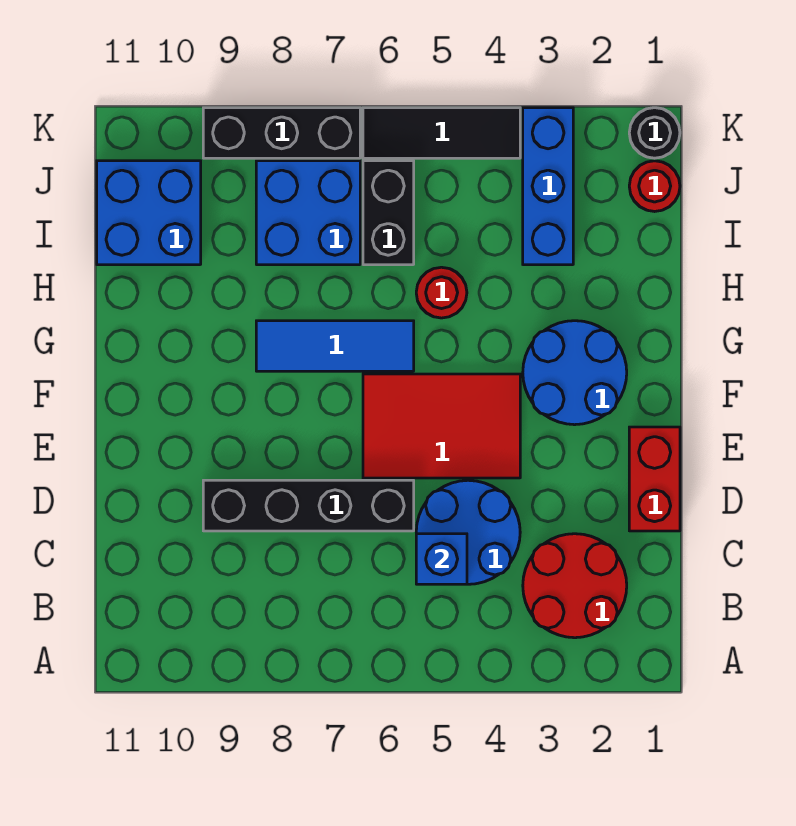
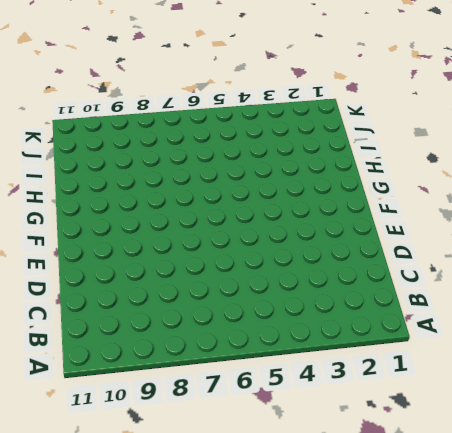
none -> red round brick B2:C3 level 1
none -> blue round brick C4:D5 level 1
none -> red brick D1:E1 level 1

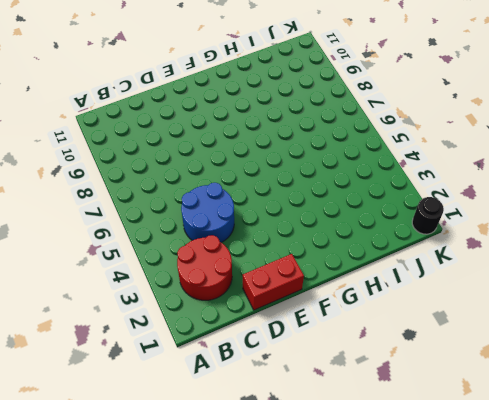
none -> black brick D6:D9 level 1
none -> red tile E4:F6 level 1
none -> blue round brick F2:G3 level 1

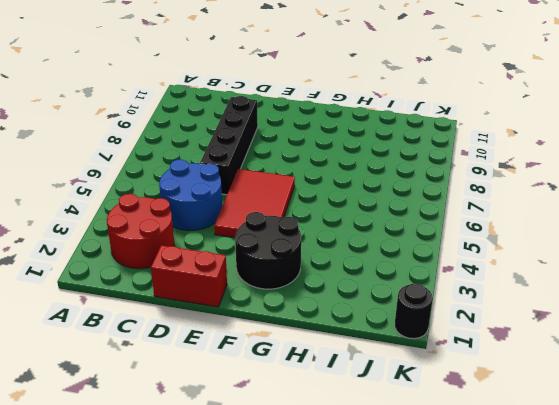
black round brick F2:G3 level 1 -> blue round brick F2:G3 level 1
none -> blue tile G6:G8 level 1
none -> red round brick H5 level 1
none -> blue brick I3:K3 level 1

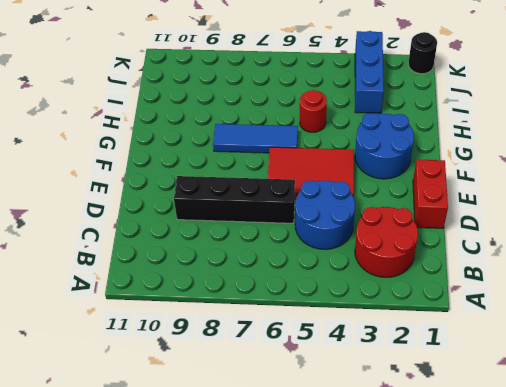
none -> black brick I6:J6 level 1
none -> blue brick I7:J8 level 1
none -> blue brick I10:J11 level 1

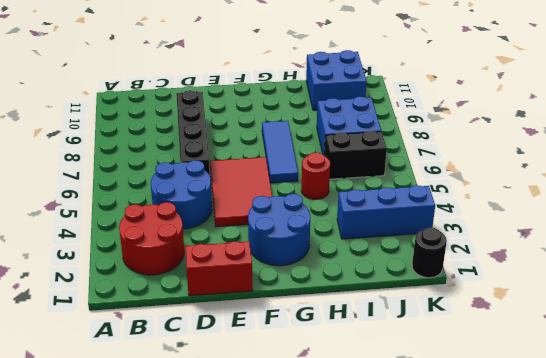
none -> red round brick J1 level 1
none -> black tile K4:K6 level 1
none -> black brick K7:K9 level 1

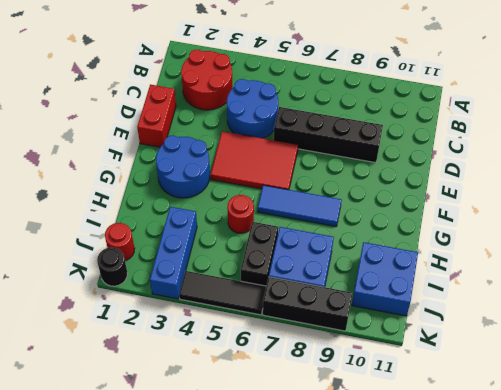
none -> blue brick C5 level 2

